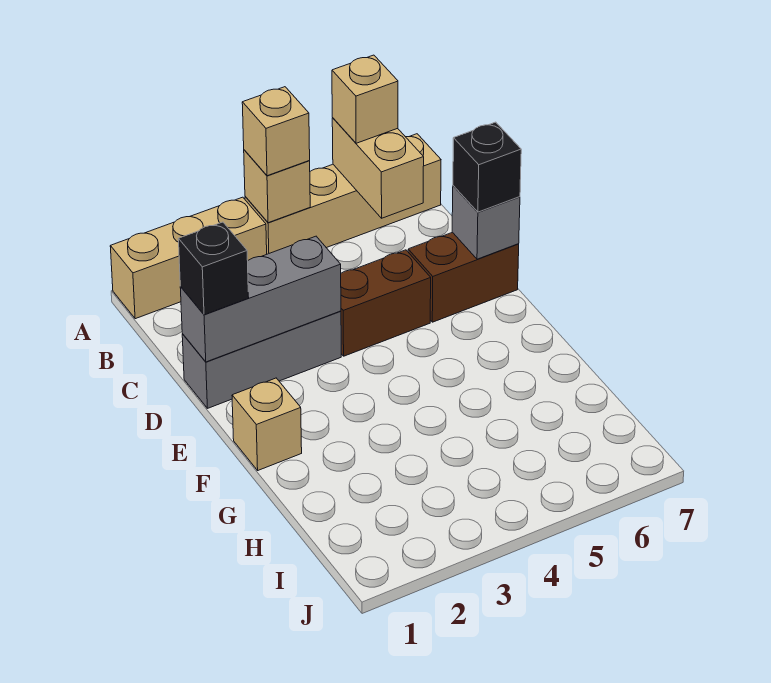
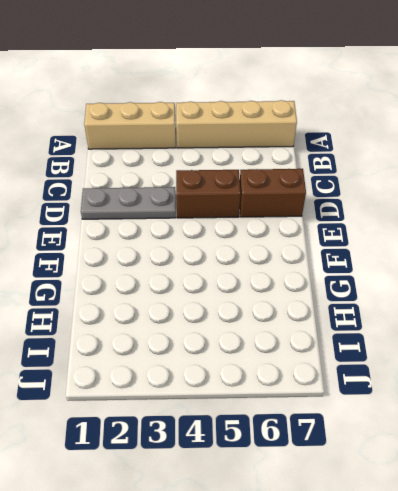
grey plate D1:D3 level 1 -> grey brick D1:D3 level 1
none -> tan brick F1 level 1
none -> tan brick A4 level 2
none -> tan brick A6:B6 level 2

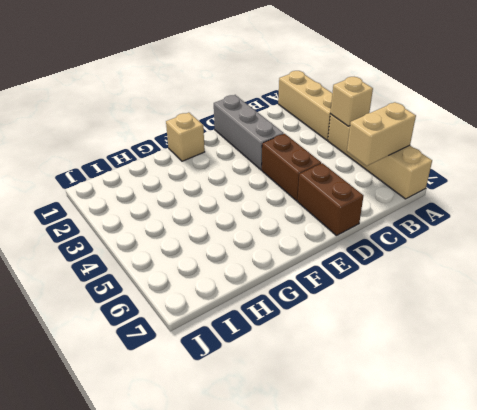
none -> grey brick D1:D3 level 2
none -> grey brick D7 level 2
none -> tan brick A4 level 3

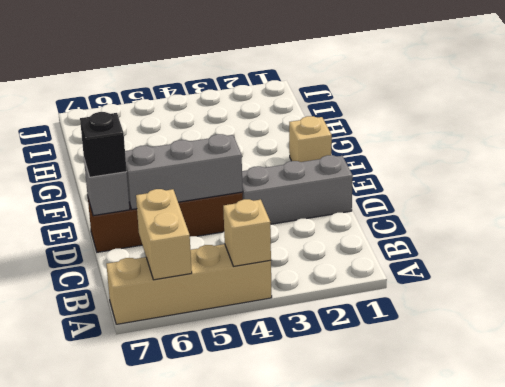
grey brick D4:D6 level 2 -> grey brick D1:D3 level 2
none -> tan brick A1:A3 level 1
none -> tan brick A4 level 3
none -> tan brick A6 level 3

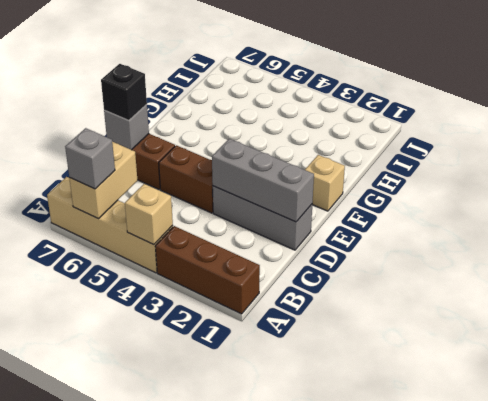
brown brick A1:A3 level 1 -> tan brick A1:A3 level 1
grey brick A6 level 3 -> tan brick A6 level 3
none -> tan brick A4 level 3
none -> black brick D1 level 3

